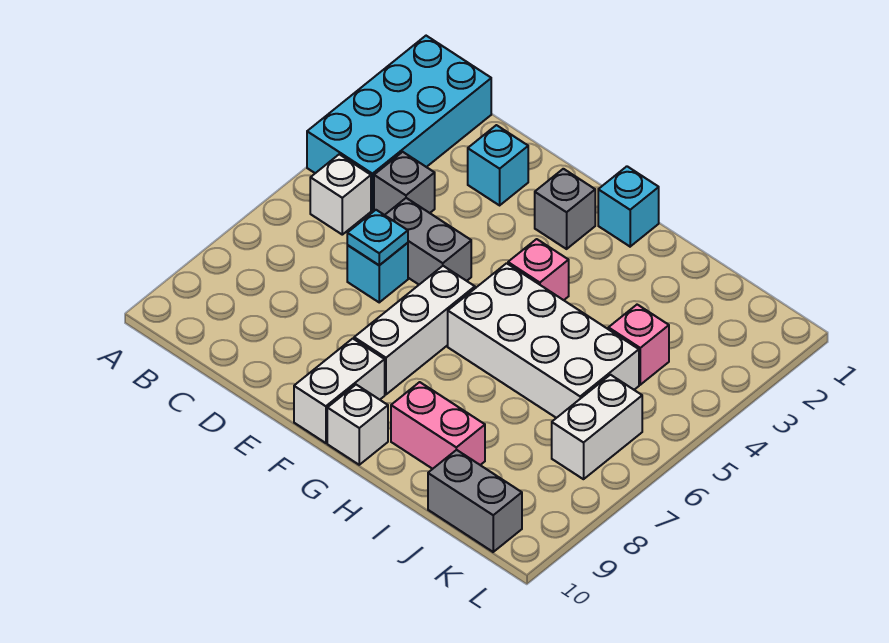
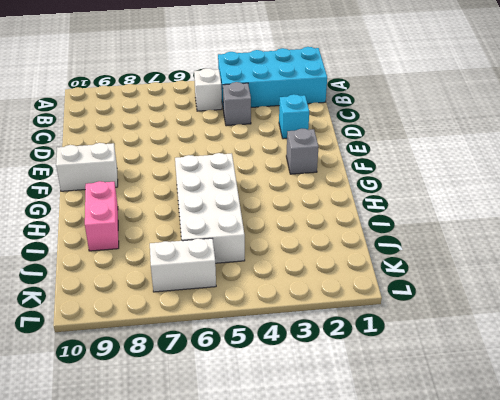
none -> grey brick D5:E5 level 1
none -> cyan brick D6 level 1
none -> white brick F6:F8 level 1

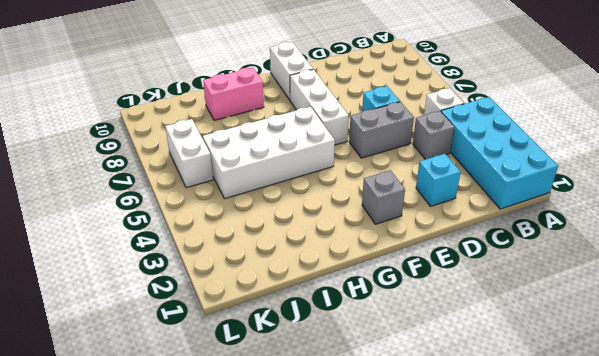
none -> cyan brick G1 level 1
none -> pink brick G4 level 1
none -> white brick G10 level 1

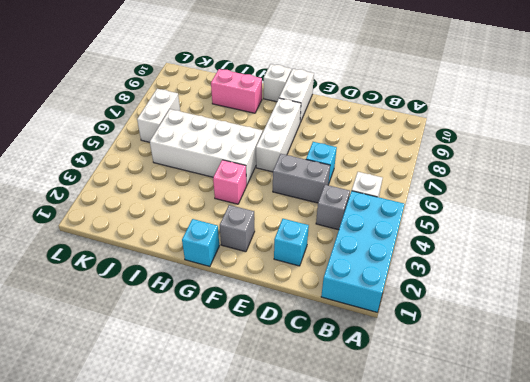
none -> pink brick J4 level 1
none -> grey brick J10:K10 level 1
none -> cyan plate D6 level 2

